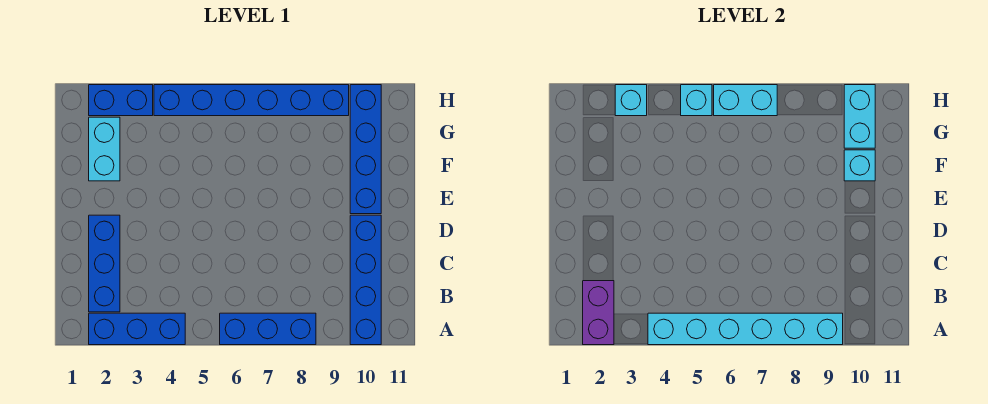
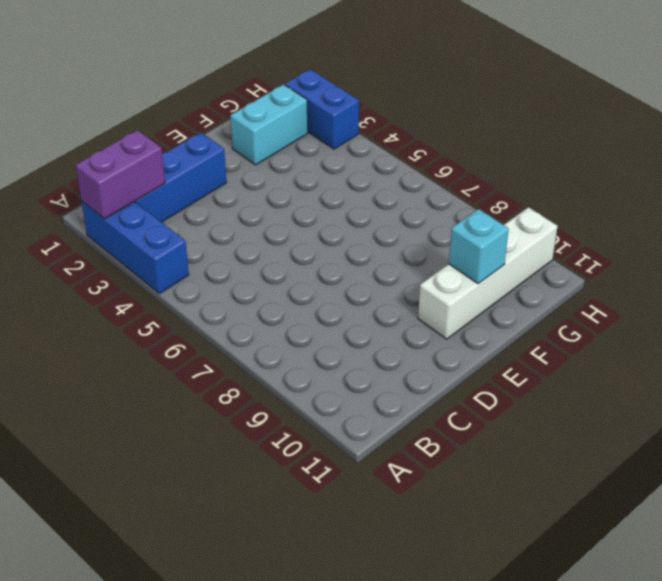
white brick E10:H10 level 1 -> blue brick E10:H10 level 1
none -> blue brick A6:A8 level 1
none -> blue brick A10:D10 level 1
none -> blue brick H4:H9 level 1

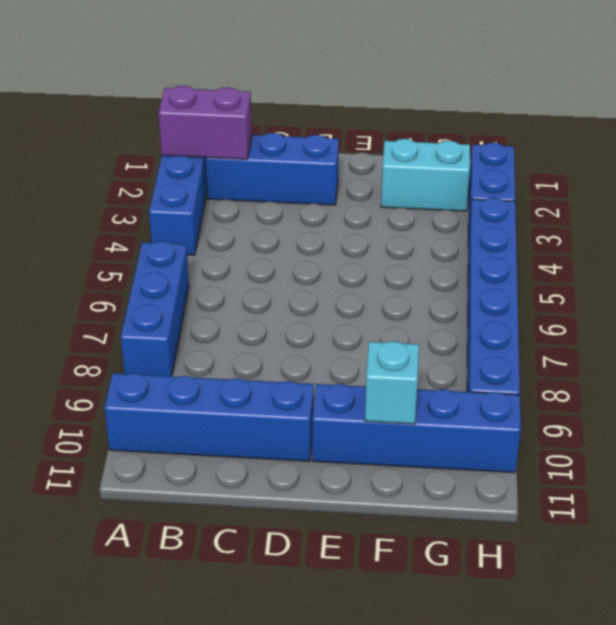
none -> cyan brick A4:A9 level 2
none -> cyan brick G10:H10 level 2
none -> cyan brick H3 level 2

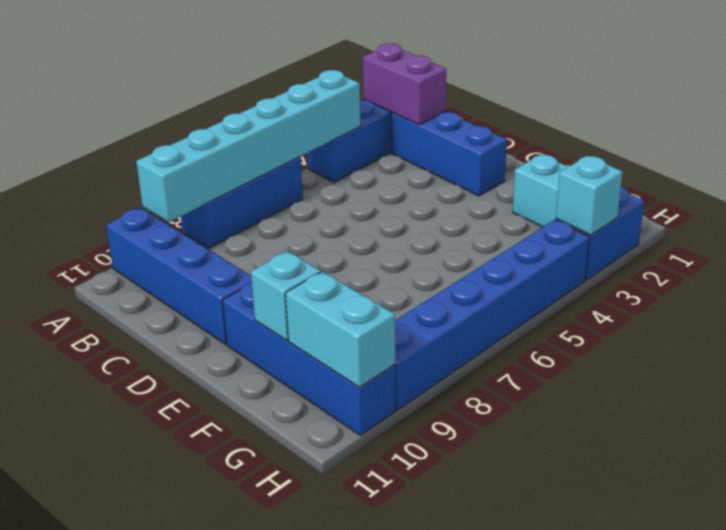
none -> cyan brick H5 level 2
none -> cyan brick H6:H7 level 2

